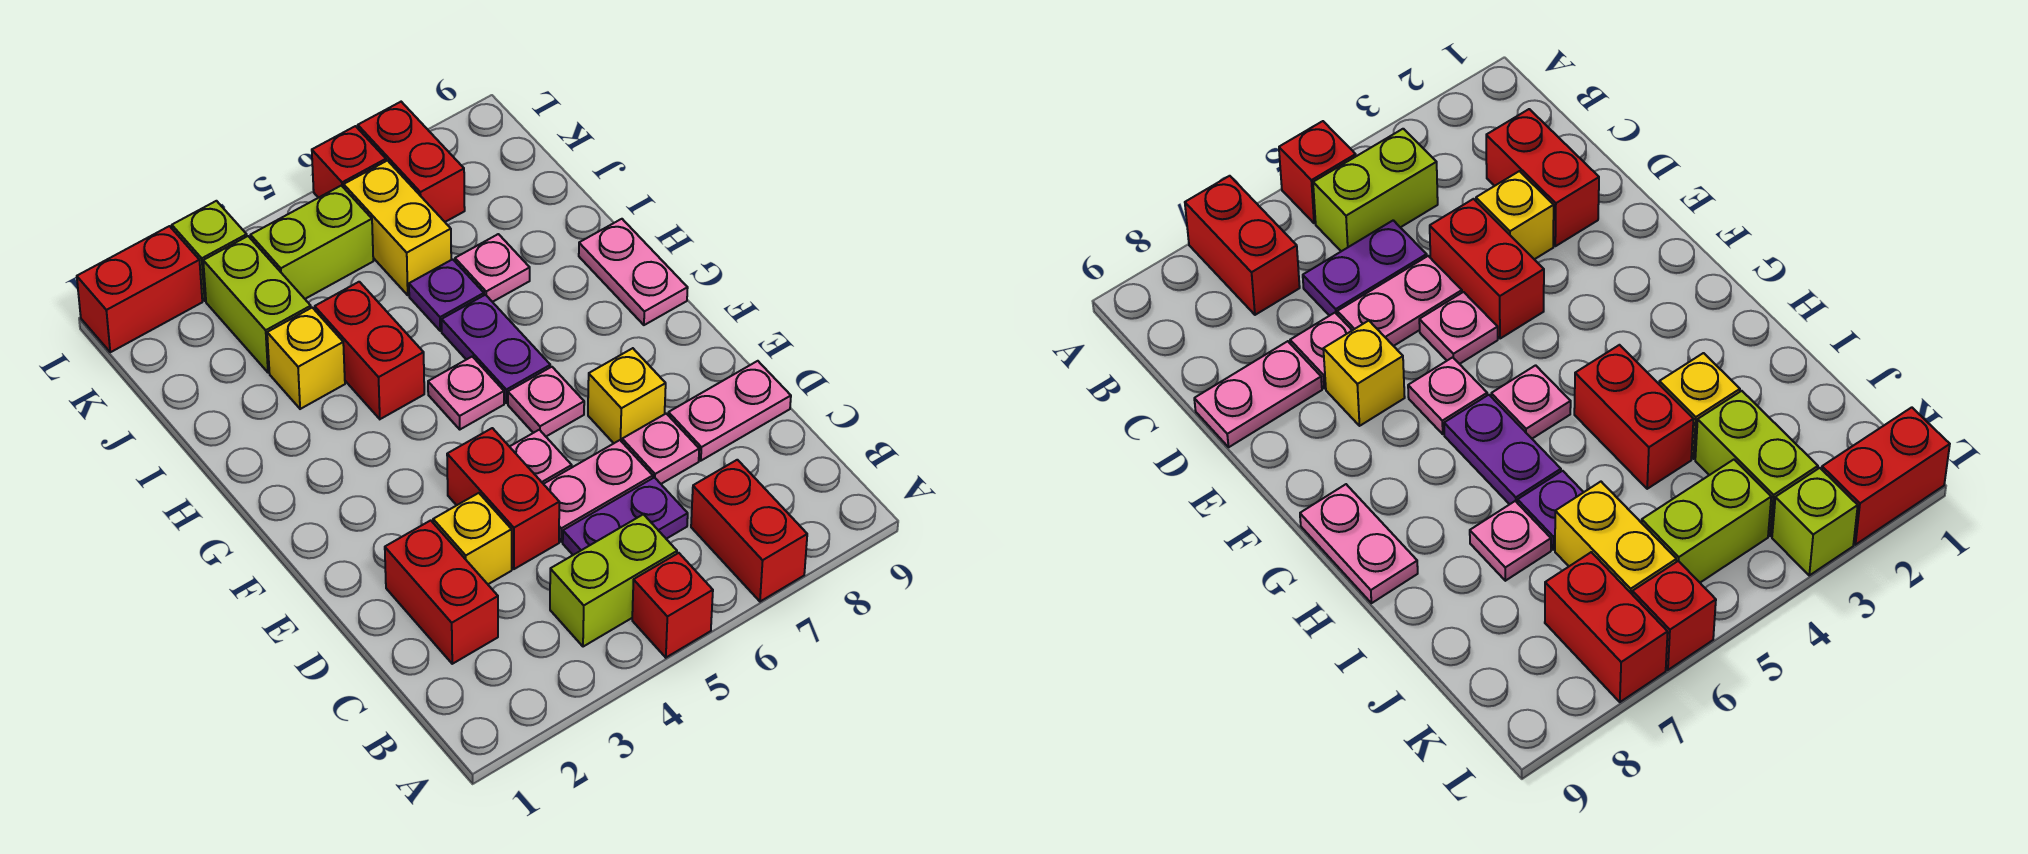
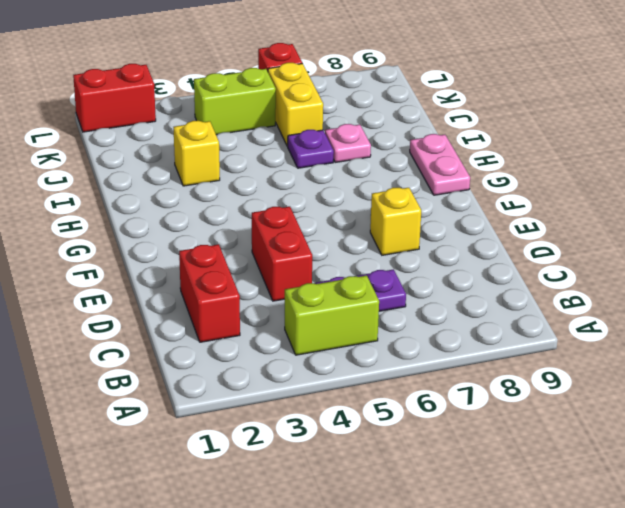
none -> red brick A5 level 1
none -> red brick A7:B7 level 1
none -> yellow brick D3 level 1

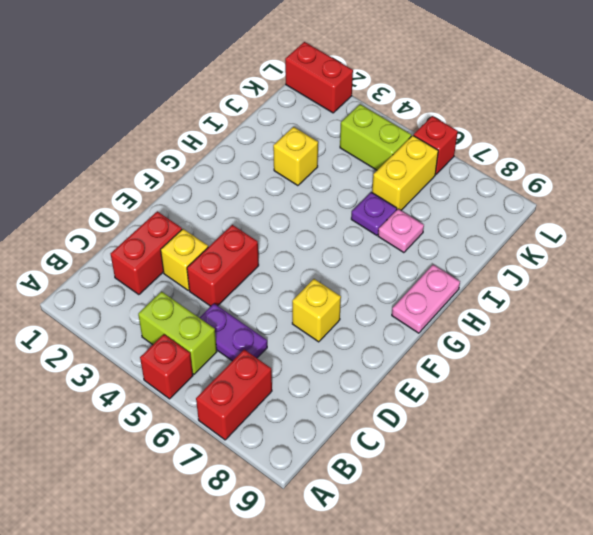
none -> pink plate D5:D6 level 1
none -> pink plate D7 level 1
none -> pink plate D8:D9 level 1

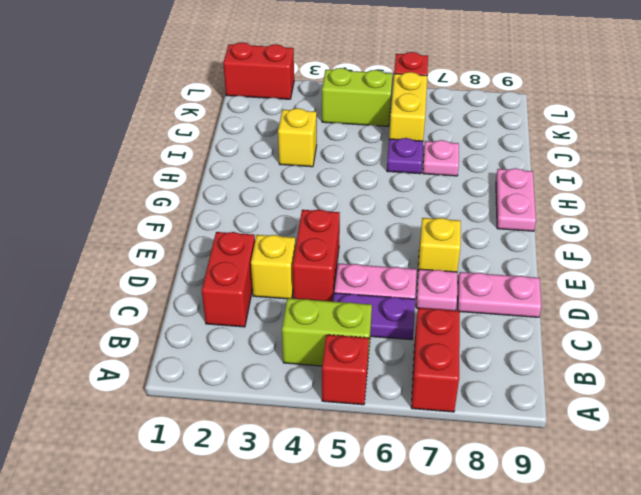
none -> pink plate E5 level 1
none -> pink plate F6 level 1
none -> pink plate G5 level 1

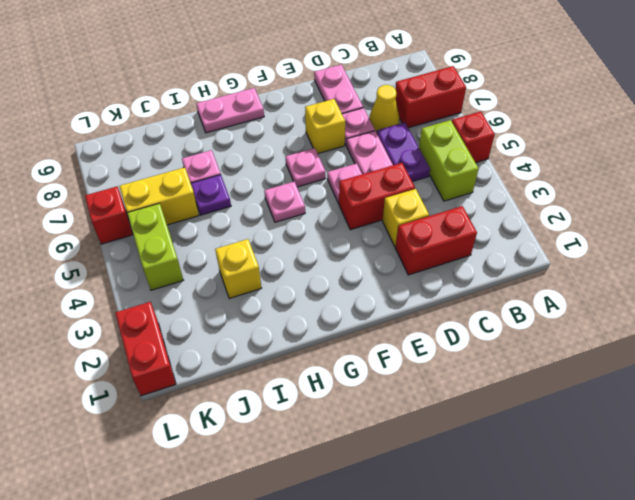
yellow cone C7 level 1 -> none
none -> purple plate G6:H6 level 1
none -> red brick H4:I4 level 1
none -> lime brick J3:K3 level 1

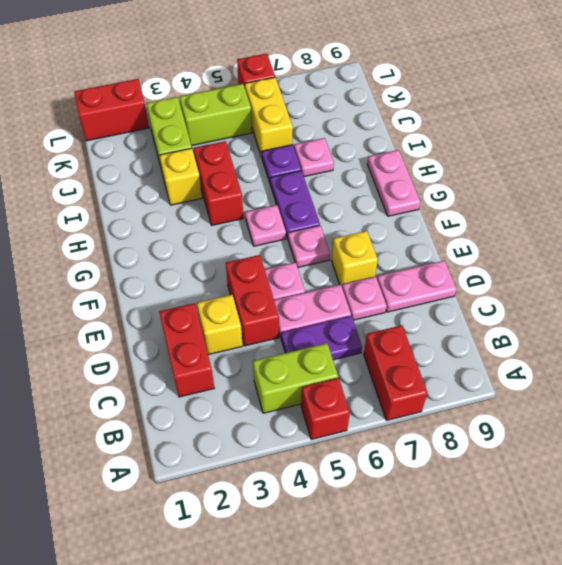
none -> red brick K7:L7 level 1
none -> lime brick L3 level 1

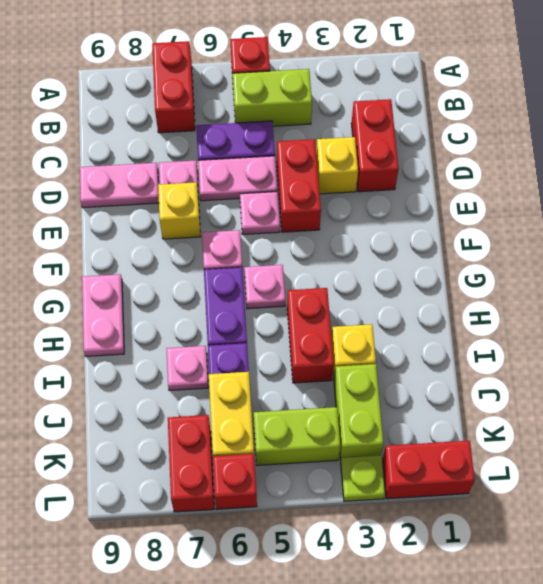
lime plate L3 level 1 -> lime brick L3 level 1

